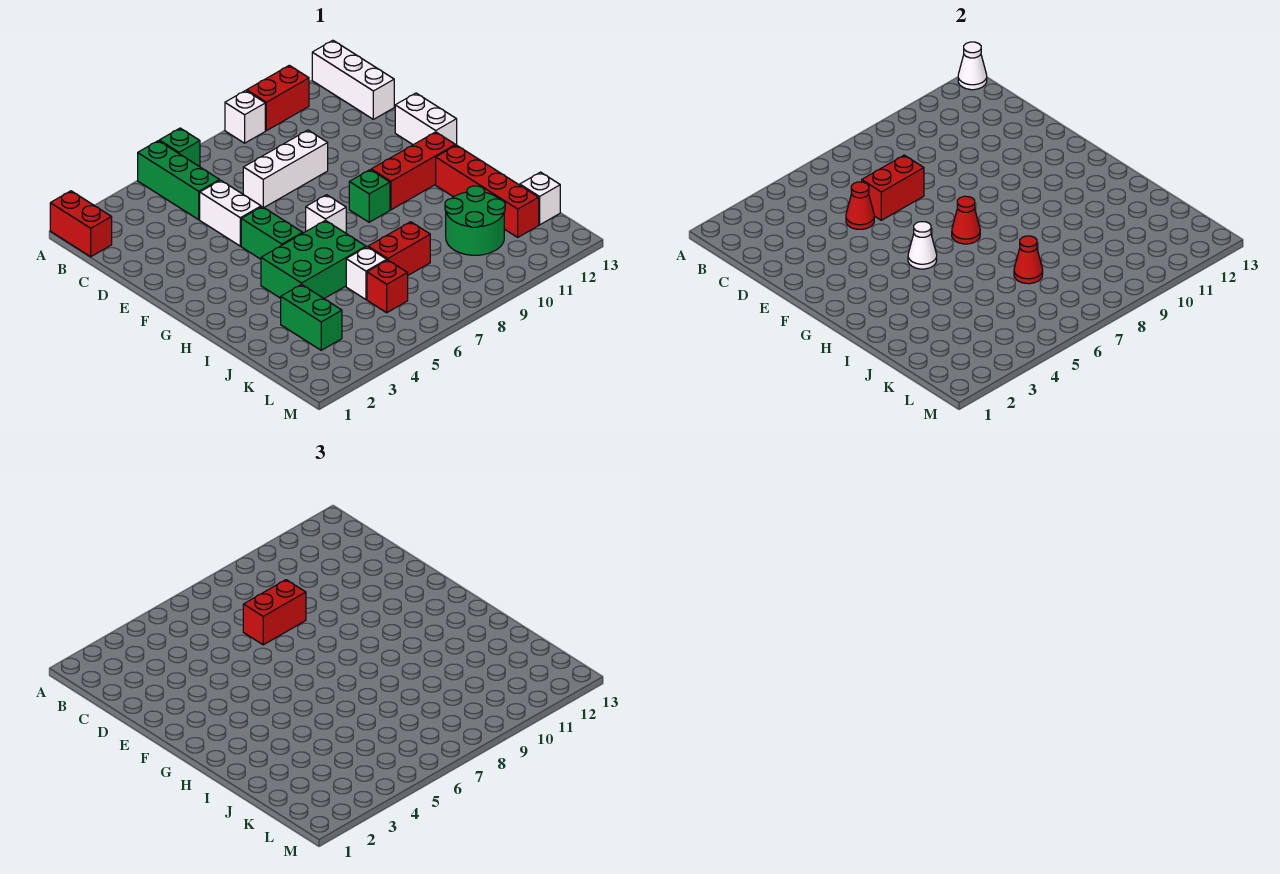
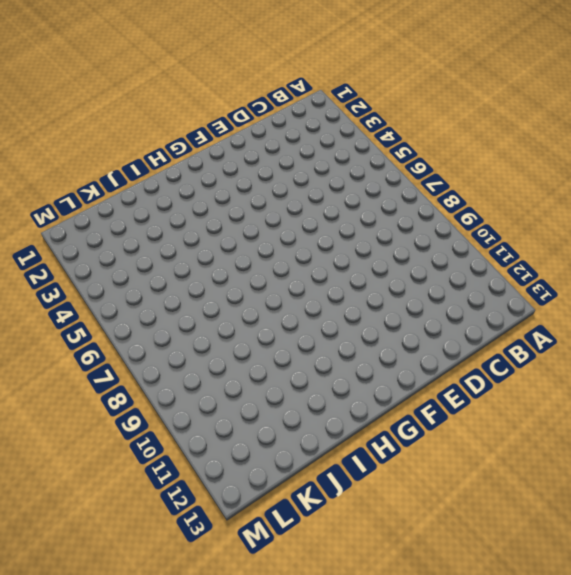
none -> red brick A1:B1 level 1
none -> green brick A5:C5 level 1
none -> green brick A6 level 1

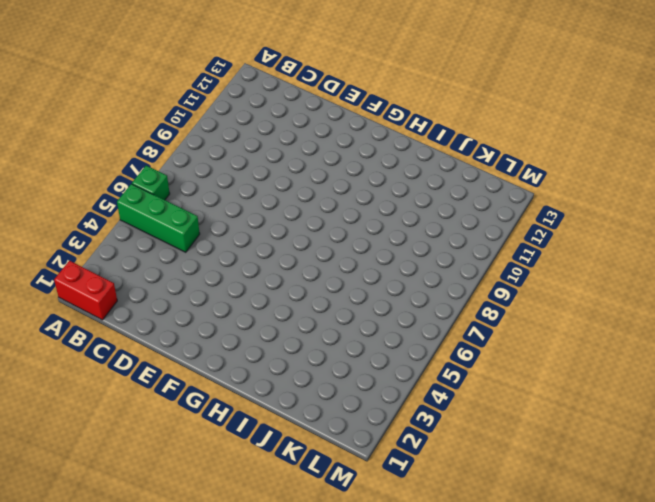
none -> white brick A9 level 1
none -> red brick A10:A11 level 1
none -> white brick A13:C13 level 1

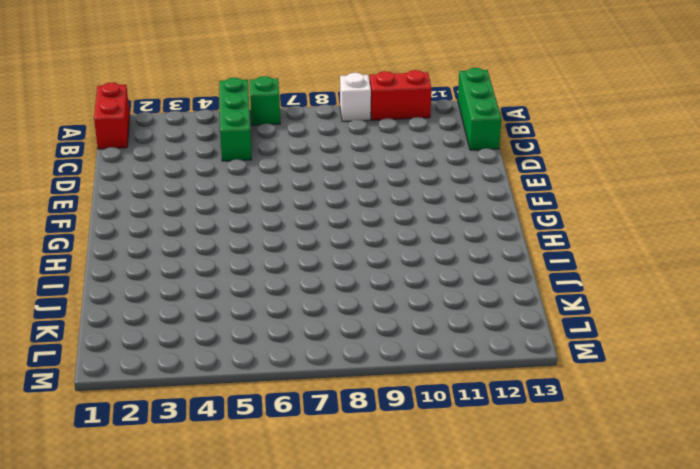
green brick A13:C13 level 1 -> white brick A13:C13 level 1
none -> white brick D5:E5 level 1
none -> white brick D7:D9 level 1
none -> white brick E13:F13 level 1

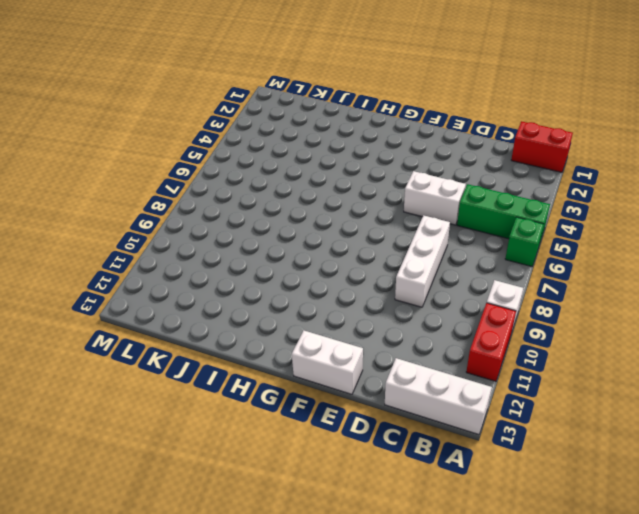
none -> green brick F5:G5 level 1
none -> white brick G7 level 1
none -> green brick G9 level 1

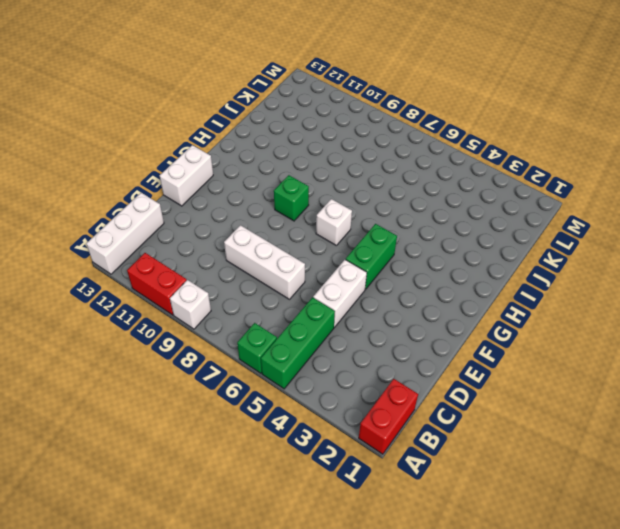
none -> red brick G10:G12 level 1
none -> green brick H4:I6 level 1
none -> red brick H12:K12 level 1

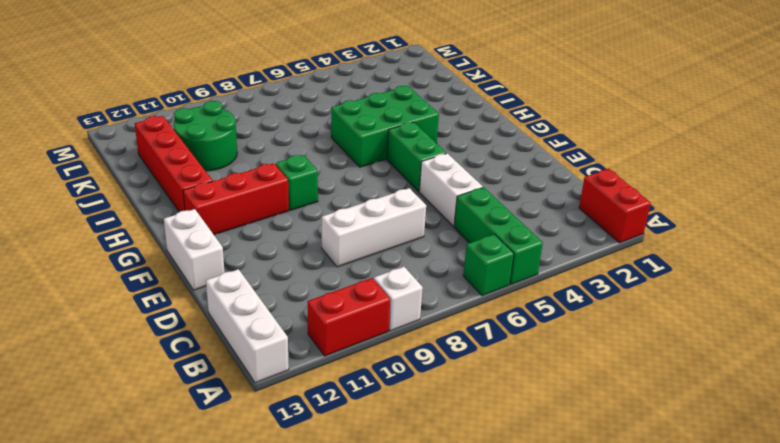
none -> white brick G7 level 1
none -> green brick J3:K3 level 1
none -> white brick J6 level 1

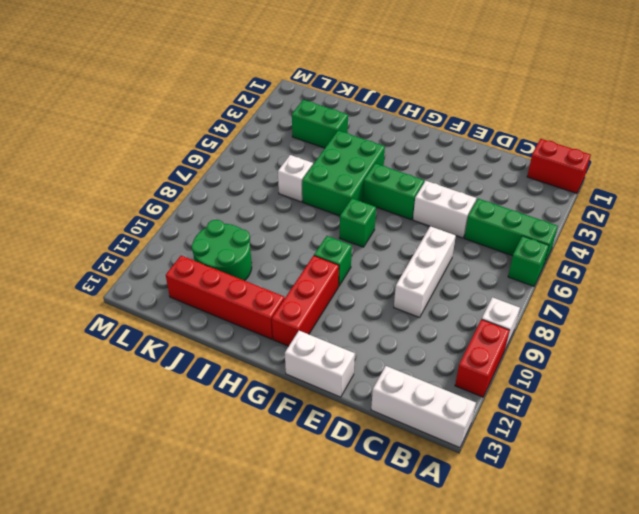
green brick G7 level 1 -> white brick G7 level 1
none -> red brick J7:J8 level 1
none -> red brick K6 level 1
none -> white brick K13 level 1

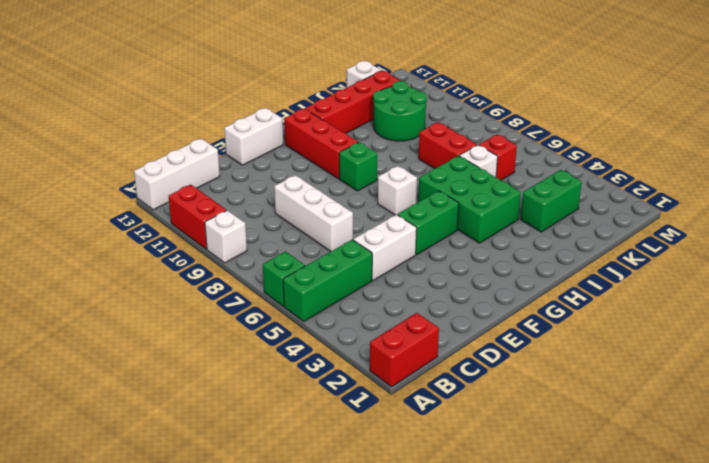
none -> white cone A13 level 2
none -> red cone D5 level 2
none -> red brick D6:D7 level 2

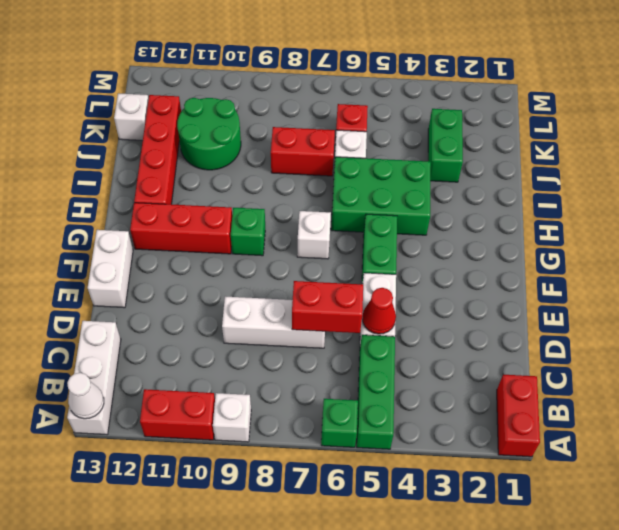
none -> white cone G5 level 2
none -> red cone G7 level 2
none -> red cone J7 level 2

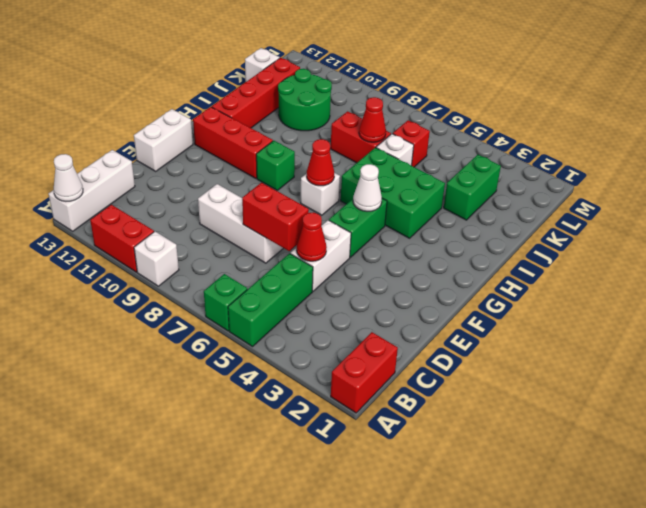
none -> red brick D7:D8 level 3

